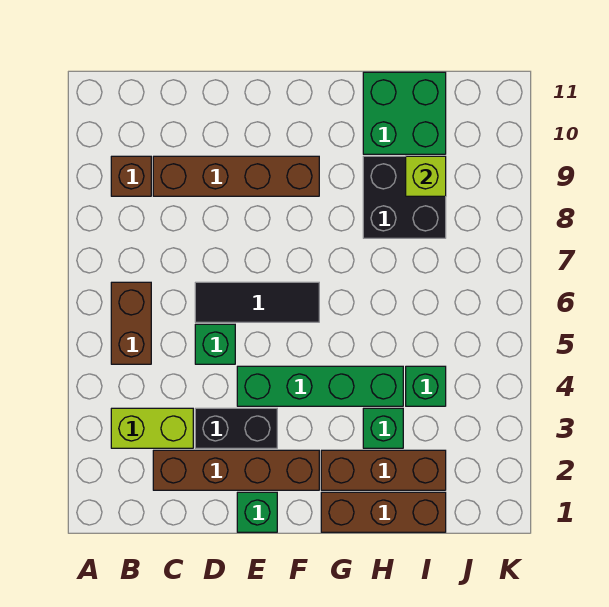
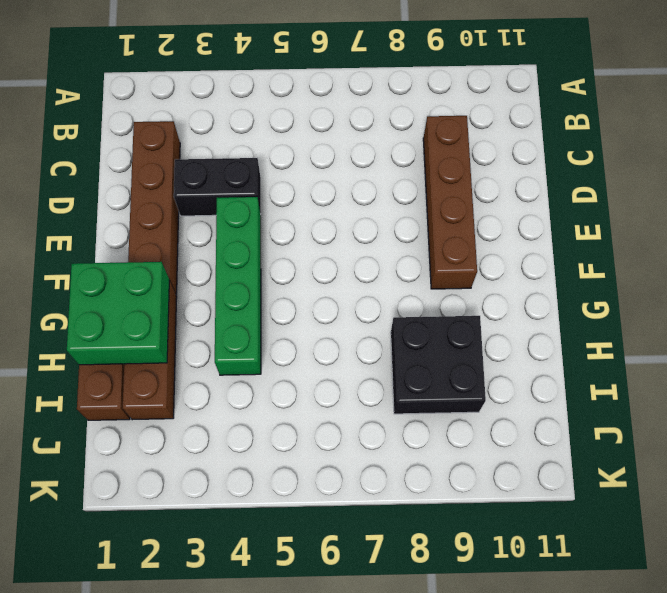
black brick D3:D4 level 1 -> black brick D3:E3 level 1
green brick G1:H2 level 2 -> green brick H10:I11 level 1
none -> lime brick B3:C3 level 1
none -> brown brick B5:B6 level 1
none -> brown brick B9 level 1

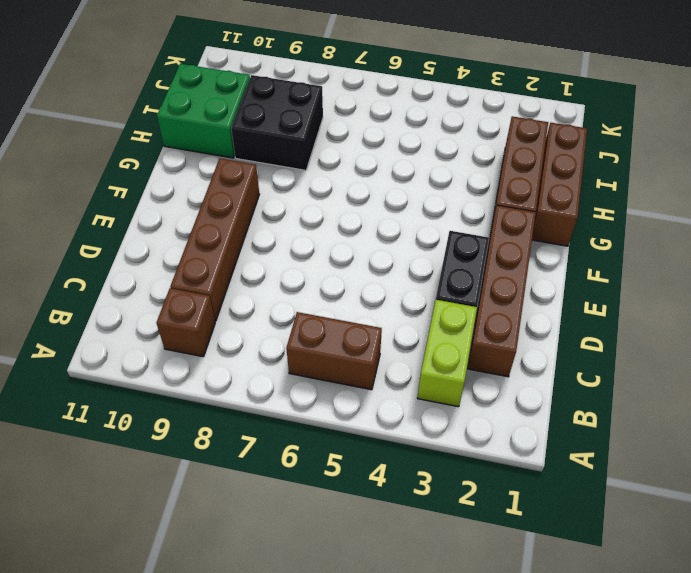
none -> green brick D5 level 1
none -> black tile D6:F6 level 1
none -> green brick E1 level 1

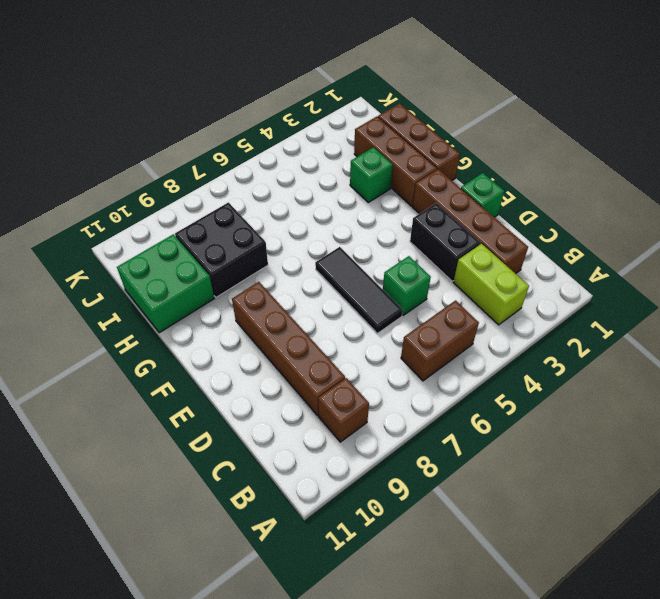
none -> green brick E4:H4 level 1
none -> green brick I4 level 1
none -> lime brick I9 level 2

